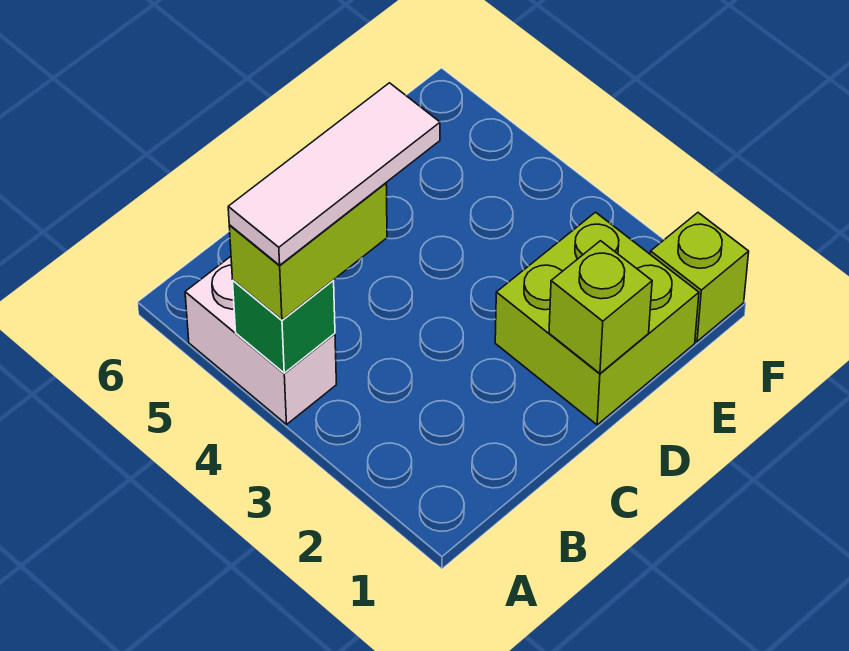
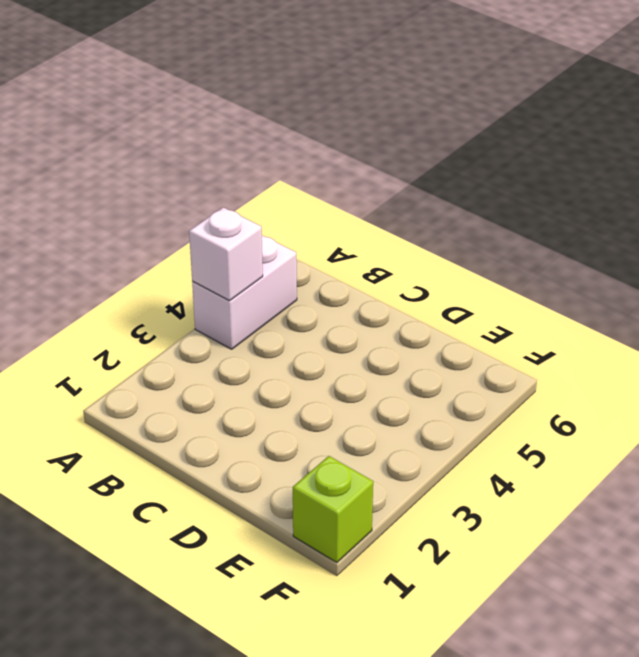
white brick A4 level 2 -> green brick A4 level 2
none -> lime brick D1:E2 level 1
none -> lime brick D1 level 2

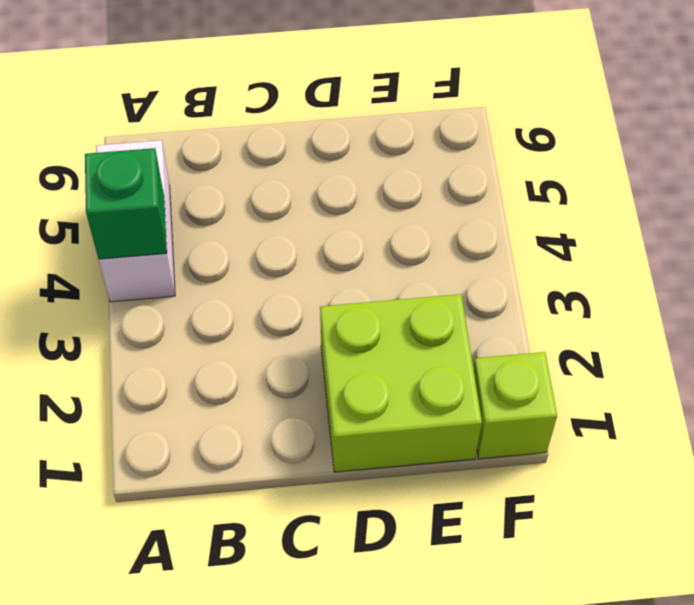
none -> lime brick D1 level 2
none -> lime brick A4:B4 level 3

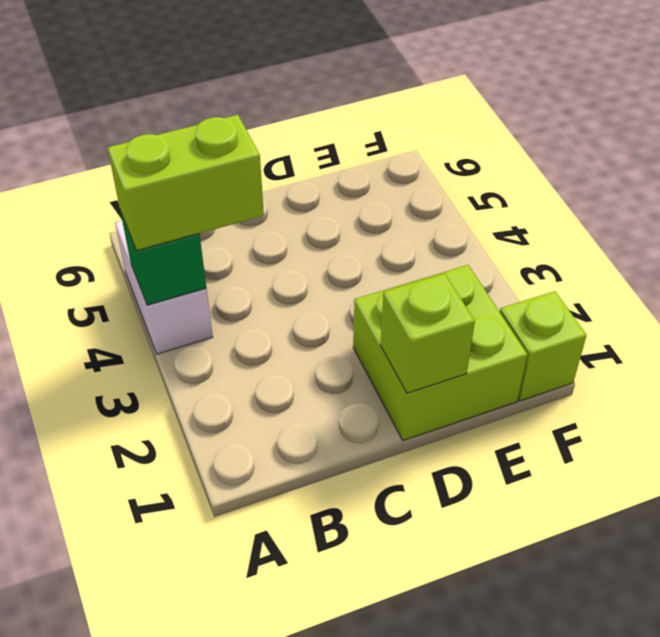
none -> white tile A4:C4 level 4

